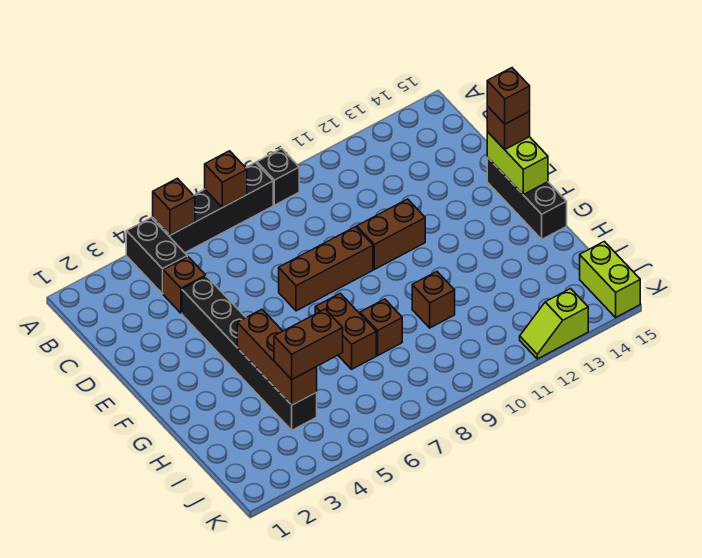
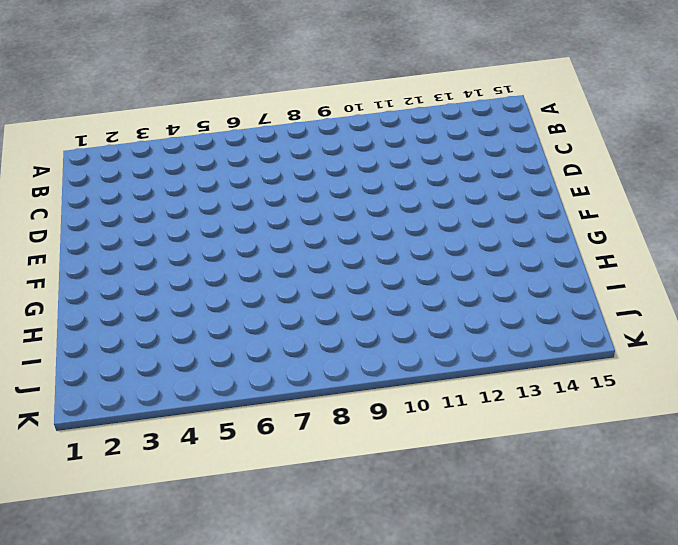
none -> black brick A4:B4 level 1
none -> black brick A5:A8 level 1
none -> black brick A9 level 1

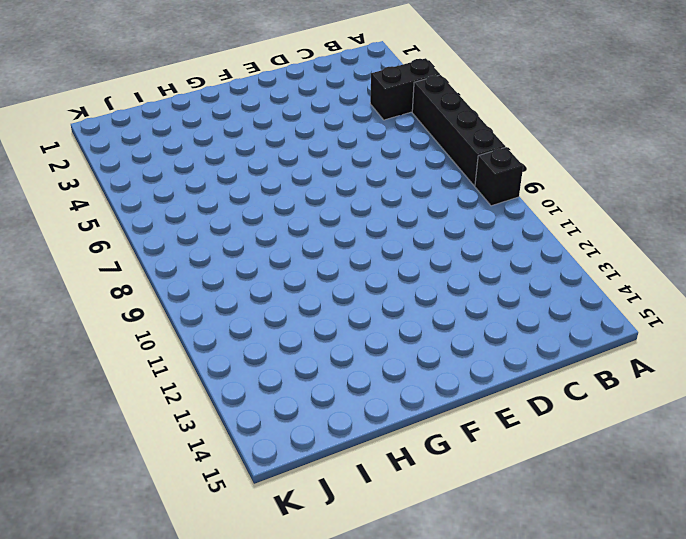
none -> brown brick C4 level 1
none -> black brick D4:I4 level 1
none -> brown brick E7:E9 level 1

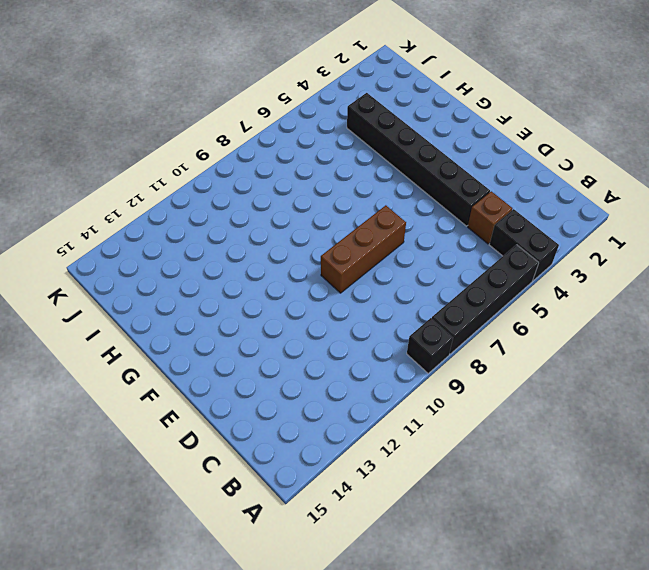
none -> brown brick E10:E11 level 1
none -> black brick E15:G15 level 1
none -> brown brick G7:H7 level 1

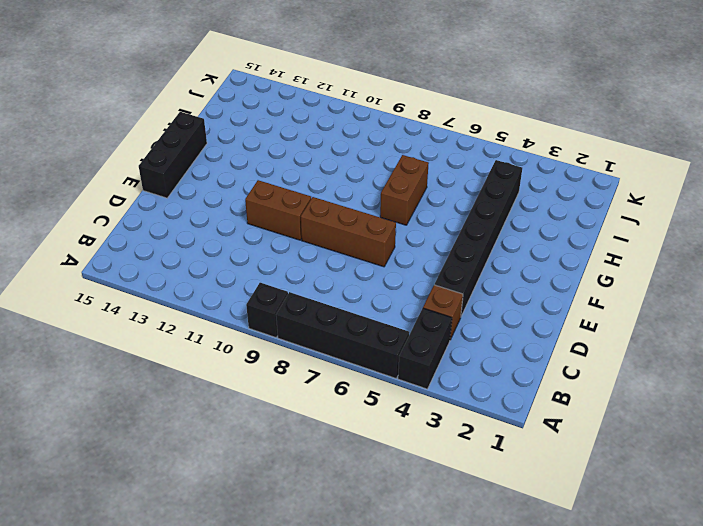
none -> brown brick H8 level 1
none -> brown brick H10 level 1
none -> lime brick J15:K15 level 1

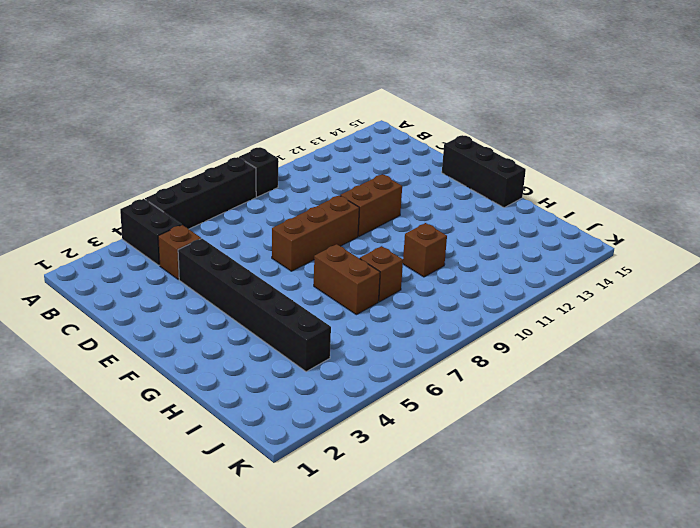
none -> lime brick J15:K15 level 1
none -> lime slope K12:K13 level 1 top 13
none -> brown brick A5 level 2

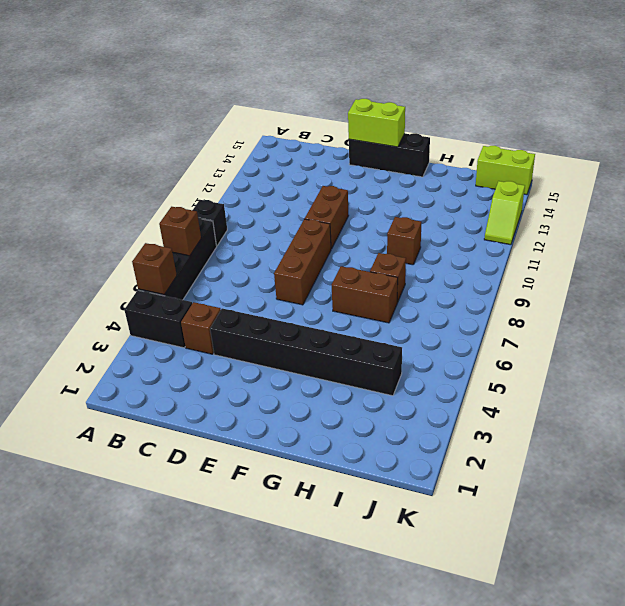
none -> brown brick G4:I4 level 2
none -> brown brick E15 level 3
none -> brown brick I4:I5 level 3

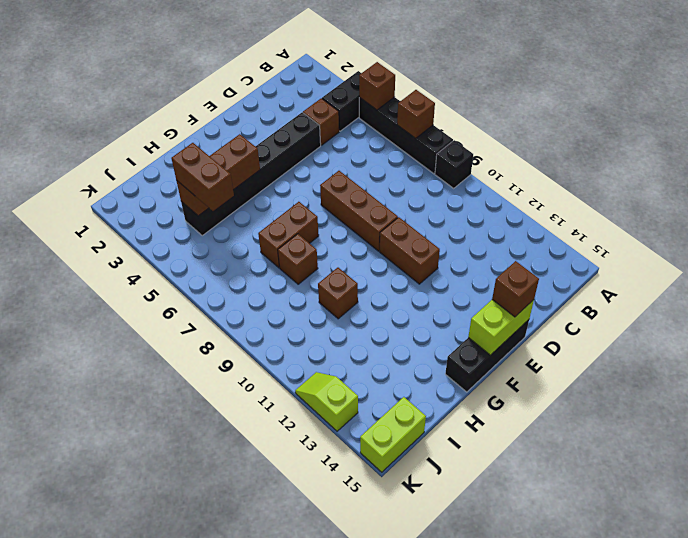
none -> brown brick E15 level 4

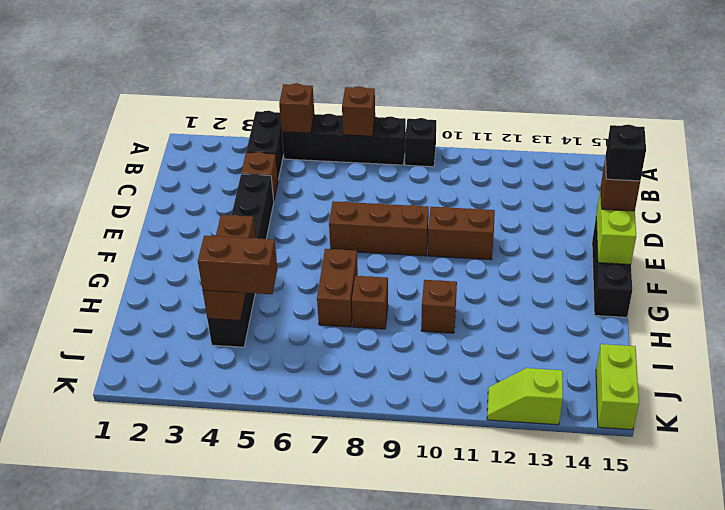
black brick E15 level 4 -> brown brick E15 level 4

